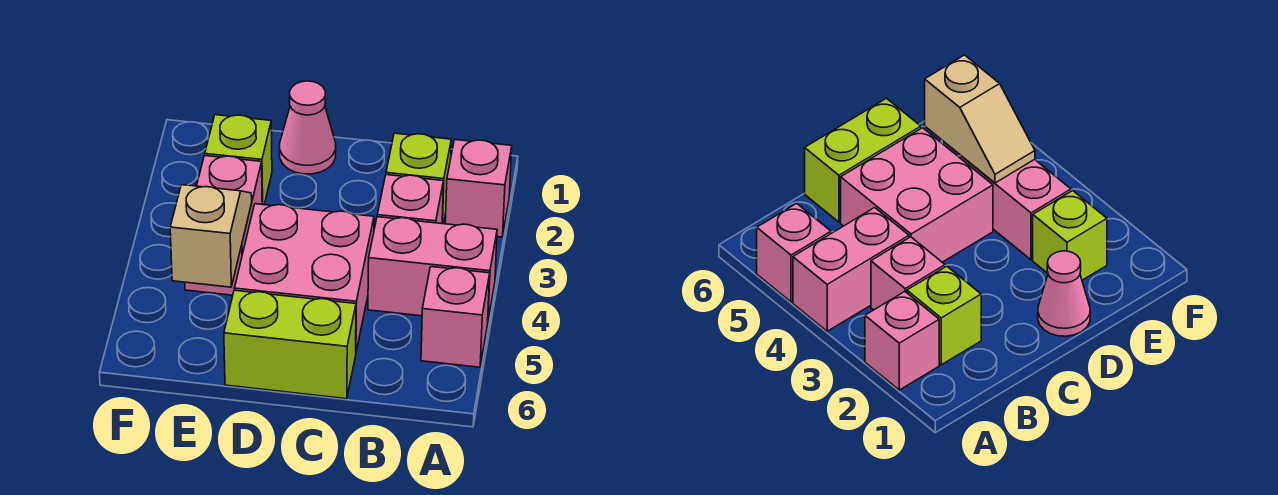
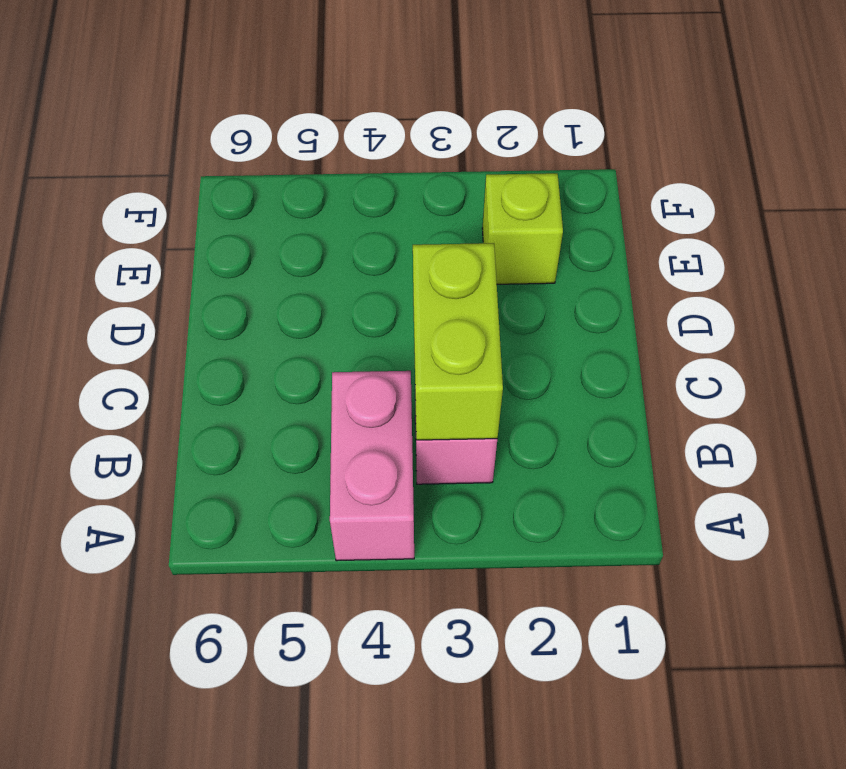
lime brick B3:C3 level 2 -> lime brick C6:D6 level 1
none -> pink brick A2 level 1
none -> pink brick A5 level 1

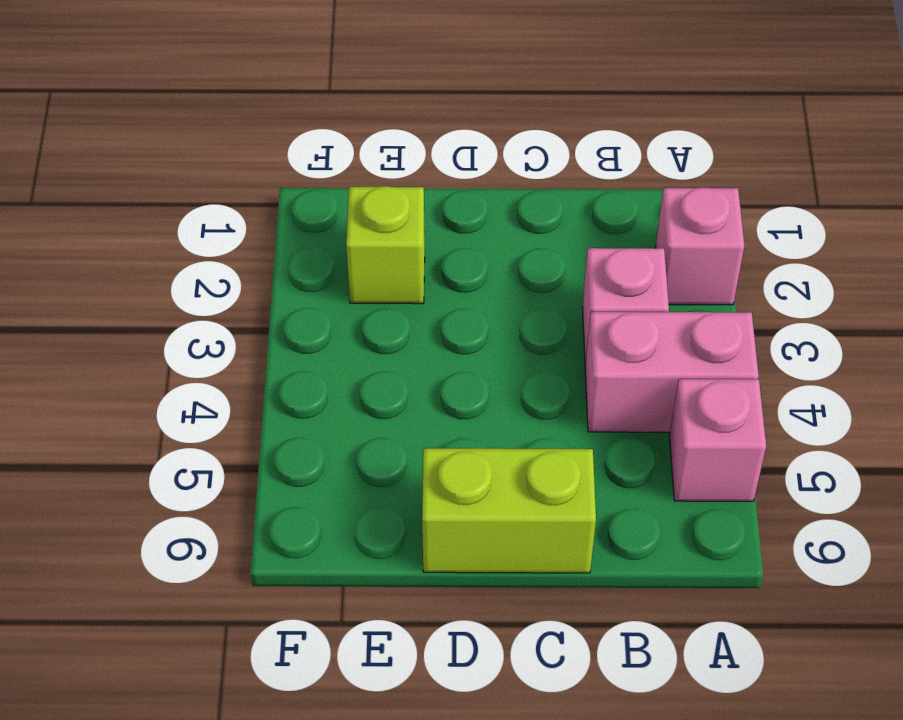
none -> lime brick B2 level 1
none -> pink brick C4:D5 level 1

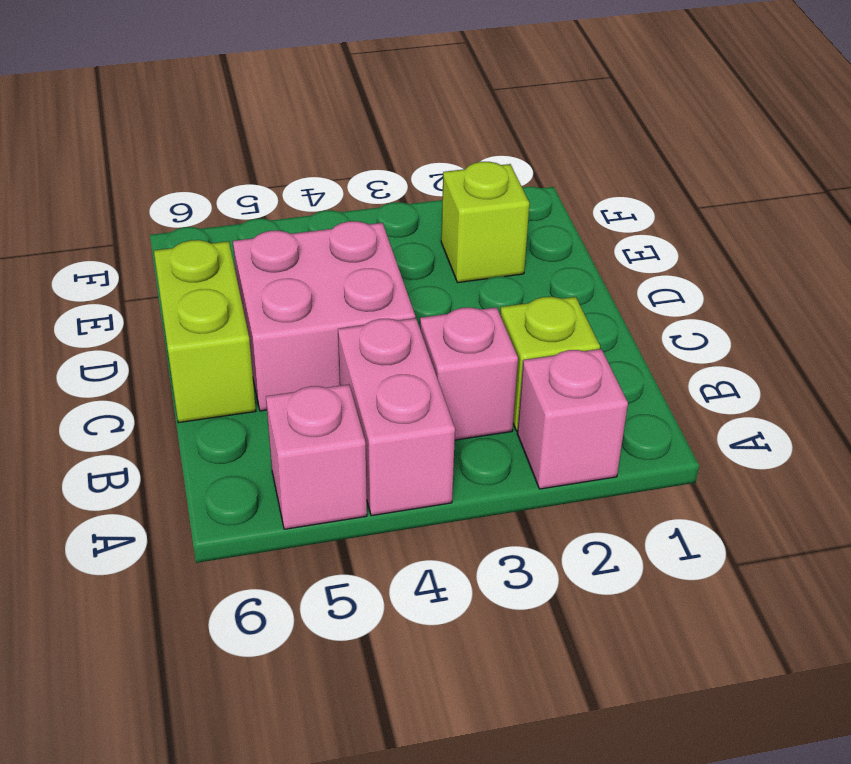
none -> pink cone D1 level 1
none -> pink brick E3:E4 level 1

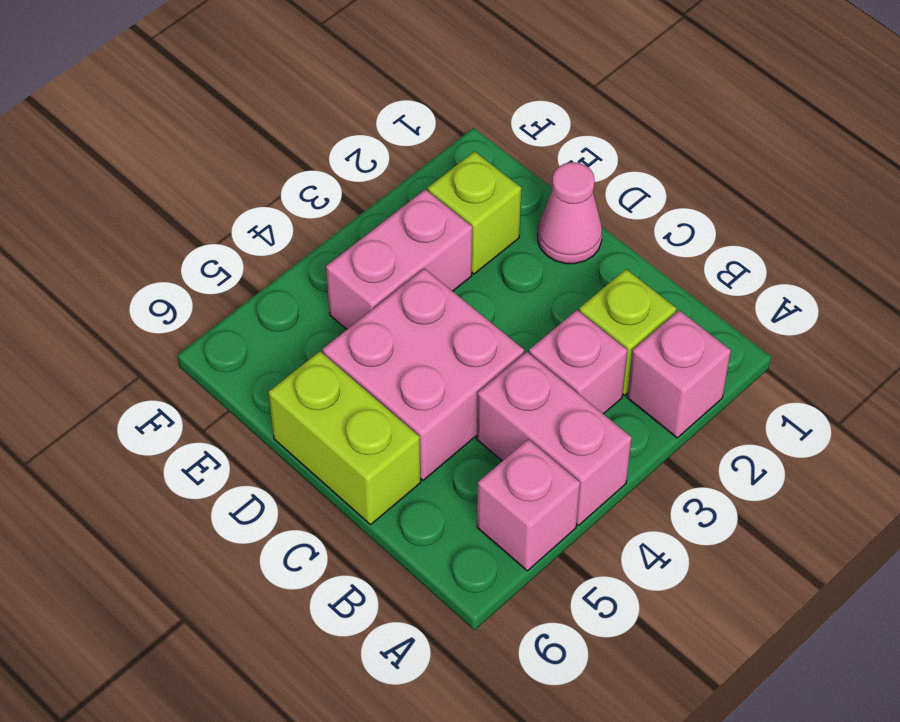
none -> tan slope E4:E5 level 2 top 5

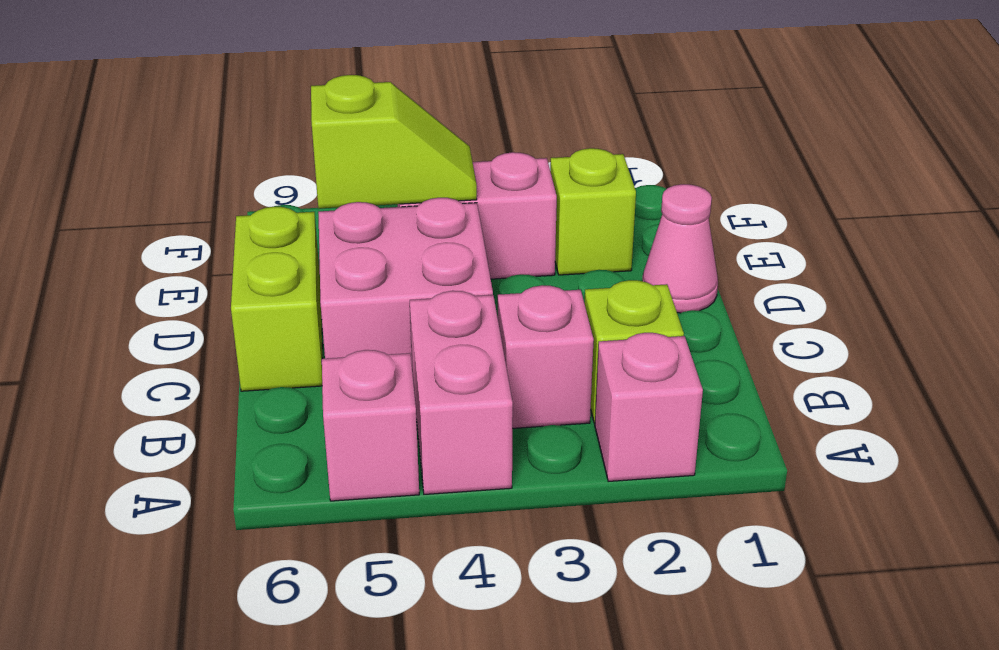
lime slope E4:E5 level 2 top 5 -> tan slope E4:E5 level 2 top 5

